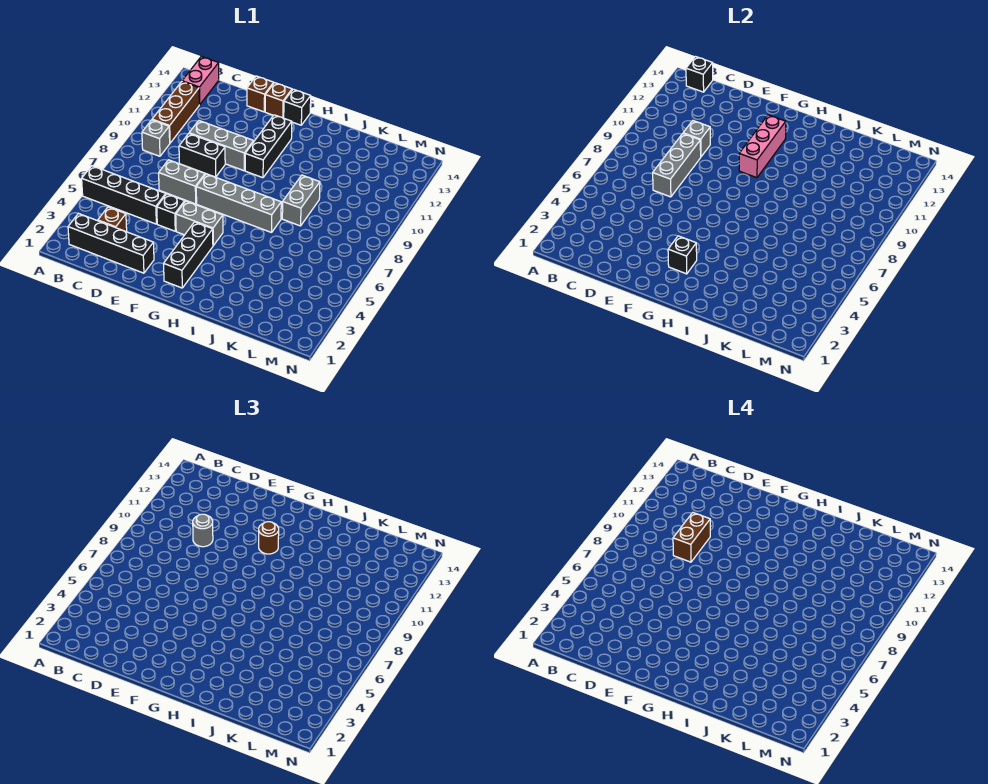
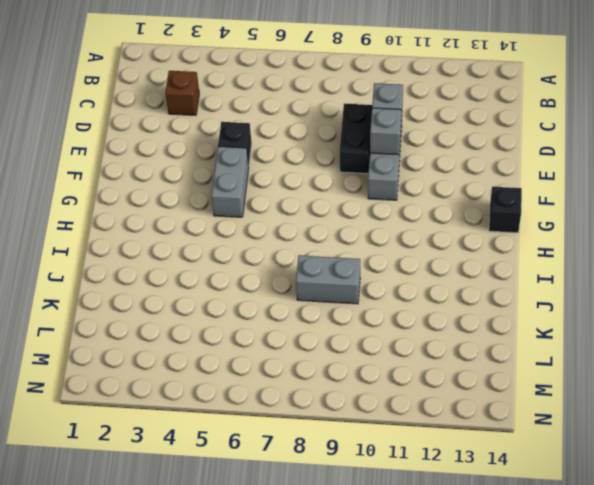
grey brick E10 level 2 -> grey brick B9 level 1
none -> black brick A5:D5 level 1
none -> black brick B2:E2 level 1
none -> brown brick B10:B12 level 1

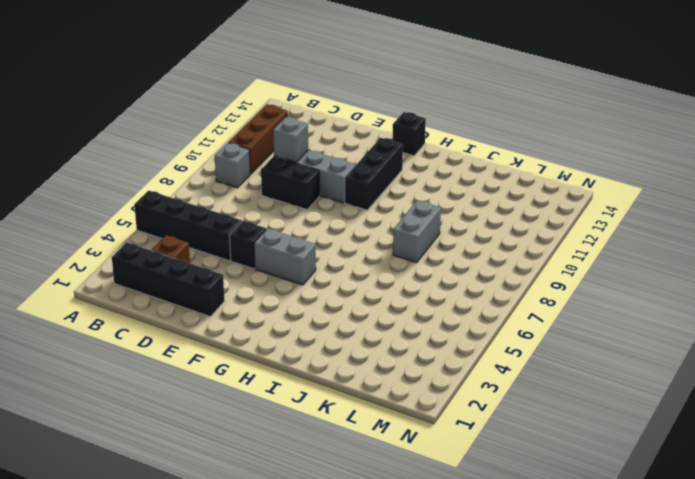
none -> pink brick B13:B14 level 1
none -> grey brick D7:E7 level 1
none -> brown brick E14 level 1

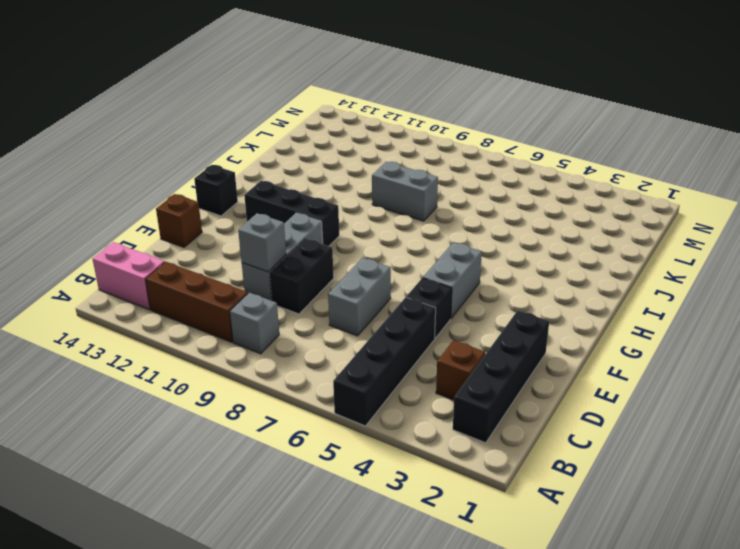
none -> grey brick F7:I7 level 1
none -> brown brick F14 level 1
none -> black brick G2:G4 level 1

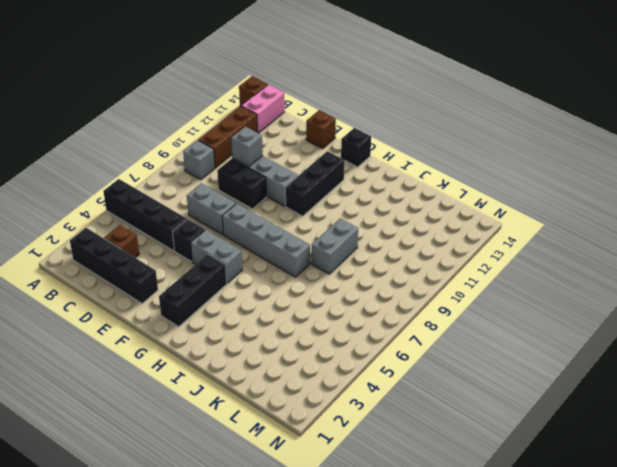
brown brick A14 level 1 -> brown brick F14 level 1
none -> black brick B14 level 2
none -> grey brick D7:D9 level 2
none -> black brick G3 level 2

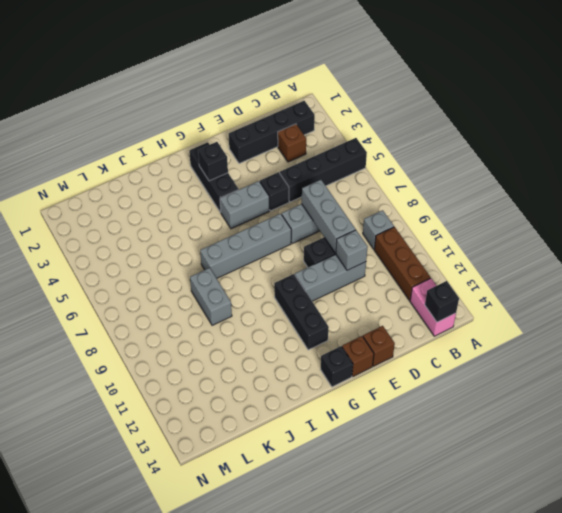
none -> pink brick G10:G12 level 2
none -> grey round brick D10 level 3
none -> brown round brick G11 level 3

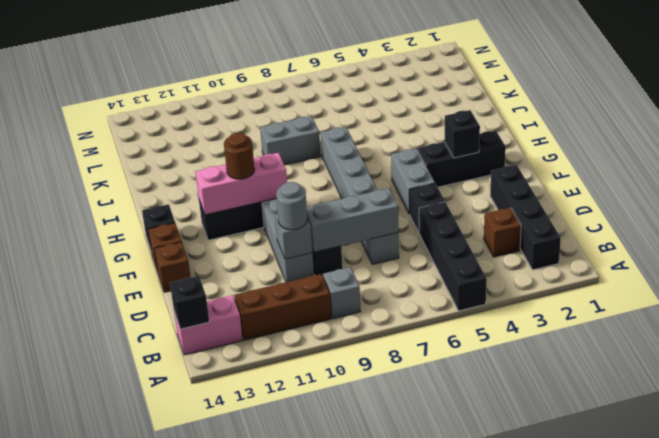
none -> brown brick D9:D10 level 4

